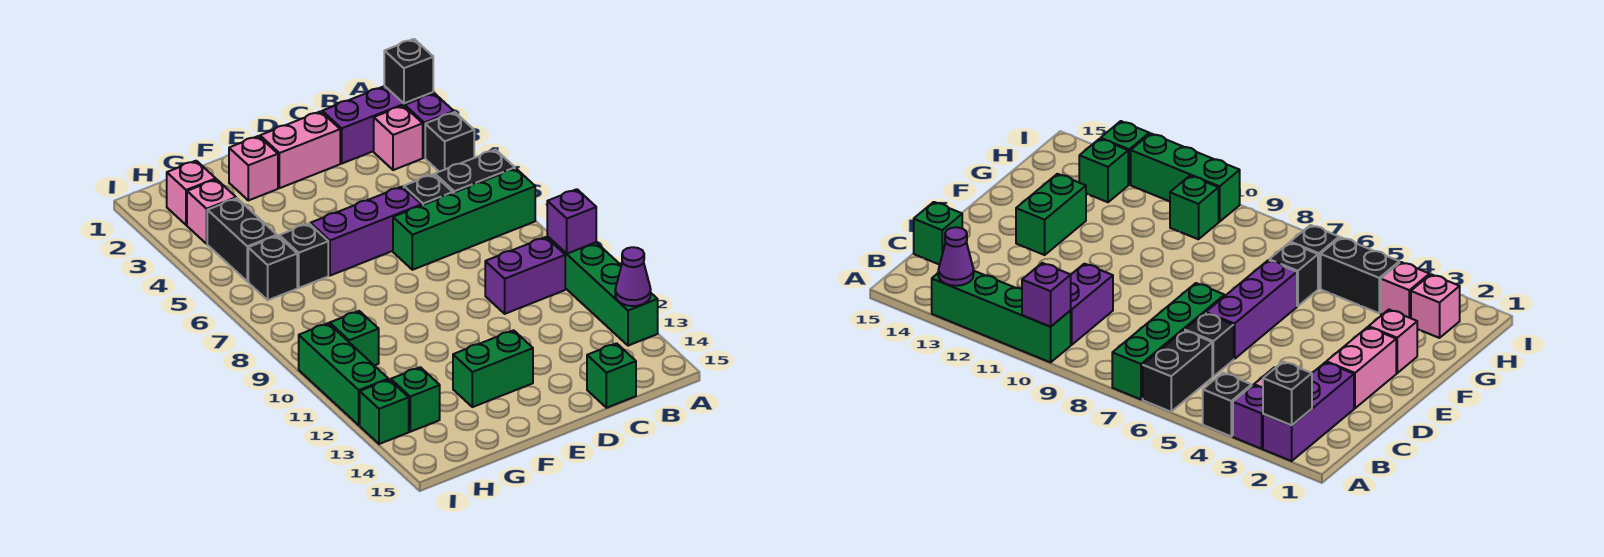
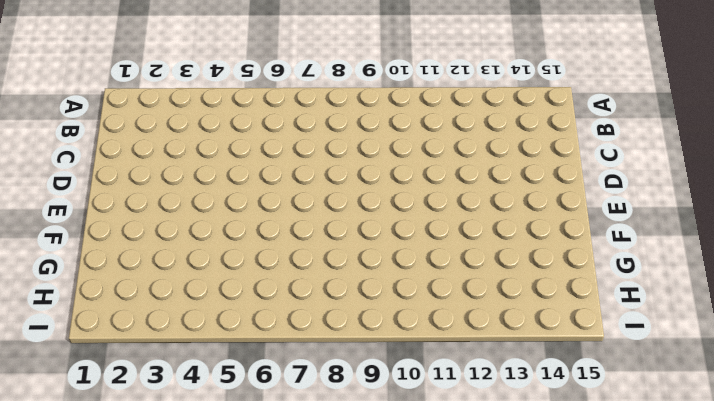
none -> purple brick A2:C2 level 1
none -> purple brick A3 level 1
none -> black brick A4 level 1

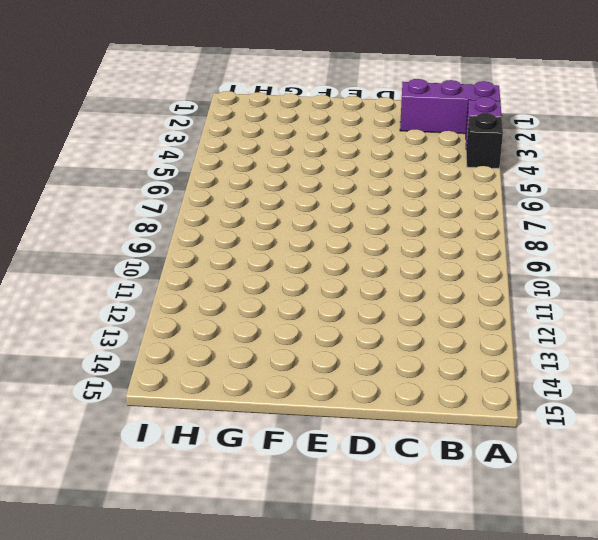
none -> black brick A6:B6 level 1
none -> green brick A7:D7 level 1
none -> green brick A10:A13 level 1

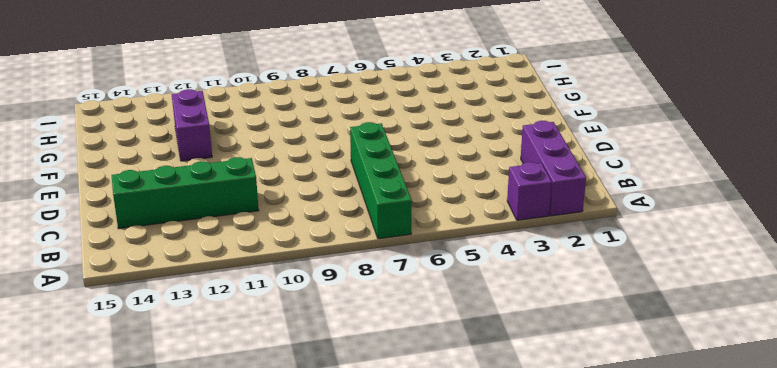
green brick C11:C14 level 1 -> green brick A10:A13 level 1
purple brick F12:G12 level 1 -> purple brick B10:C10 level 1
none -> black brick A4 level 1
none -> black brick A6:B6 level 1
none -> pink brick B3 level 1

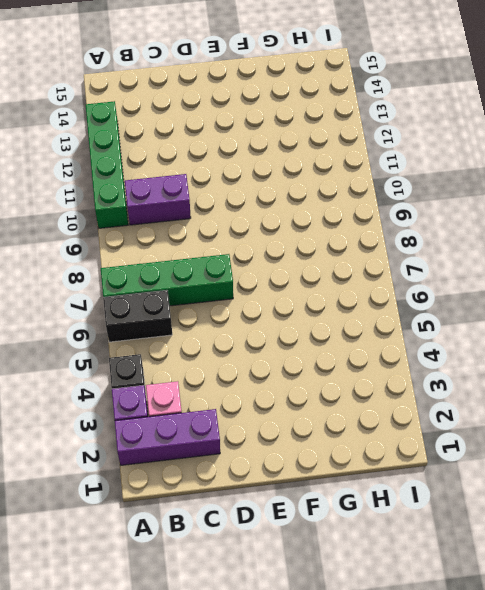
none -> black brick C6 level 1
none -> green brick C15 level 1
none -> pink brick D2:E2 level 1

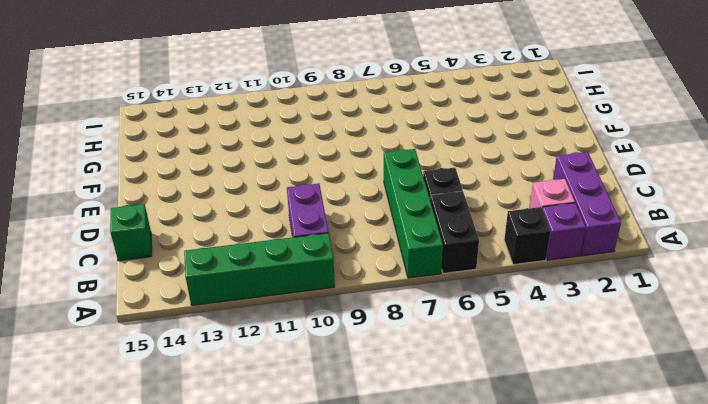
none -> pink brick D2:E2 level 1
none -> purple brick D6:F6 level 1
none -> green brick E13:F13 level 1

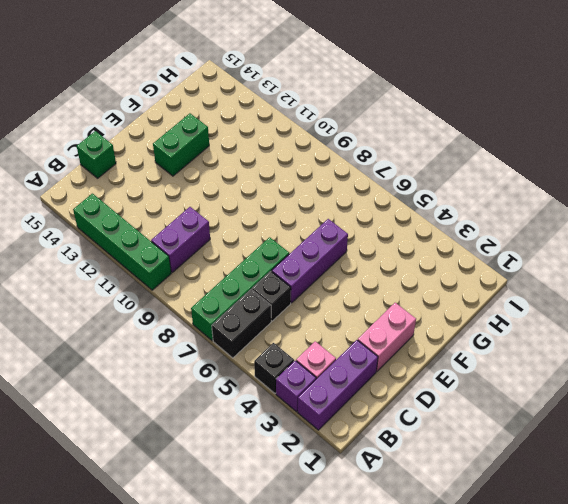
none -> pink brick F2 level 1
none -> black brick G6 level 1
none -> pink brick H2 level 1

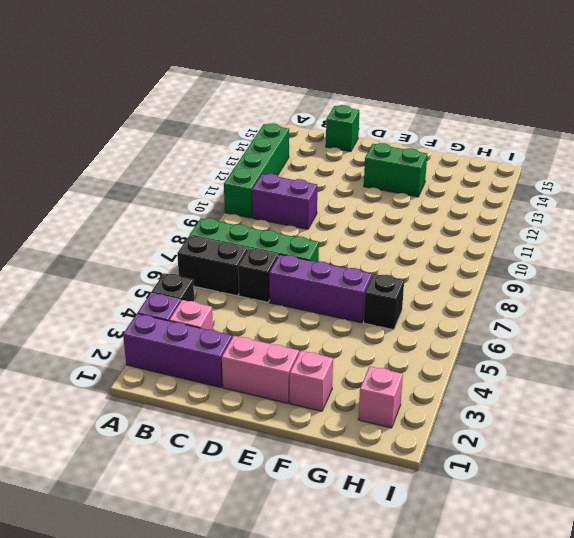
none -> pink brick H3 level 1
none -> black brick H4:H5 level 1
none -> black brick H6 level 1

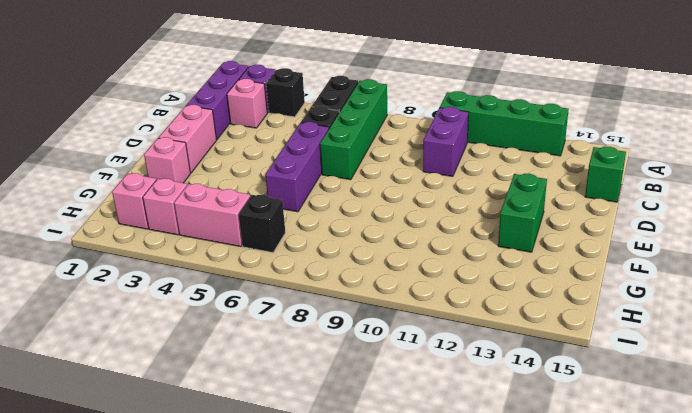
pink brick H4:H5 level 1 -> black brick H4:H5 level 1
none -> black brick G6 level 1
none -> green brick H10 level 1
none -> green brick H13 level 1

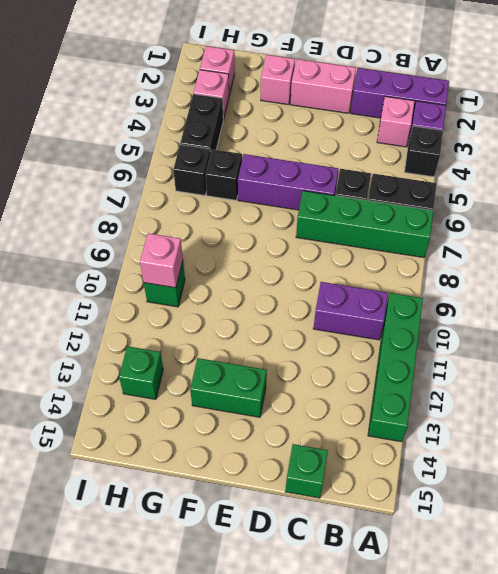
pink brick H10 level 2 -> none
none -> green brick I10:I12 level 1
none -> green brick I13 level 1
none -> black brick A2 level 2

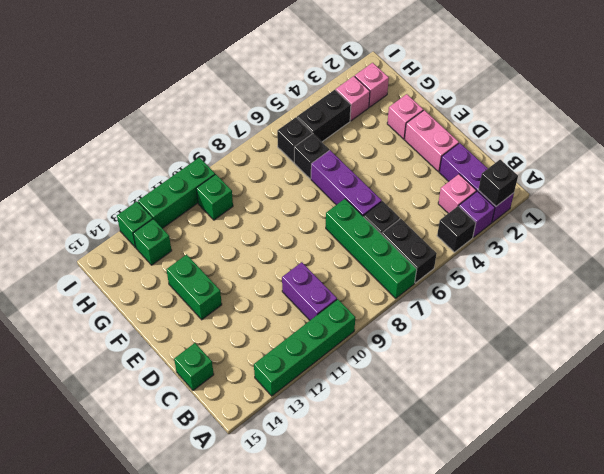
none -> purple brick A10 level 2
none -> purple cone A13 level 2

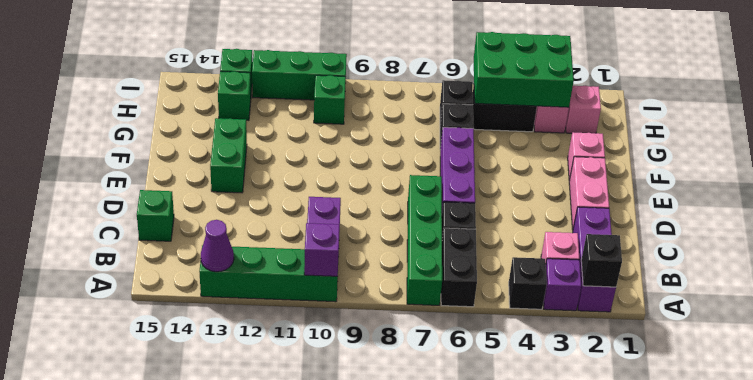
green brick H3:I5 level 2 -> none

